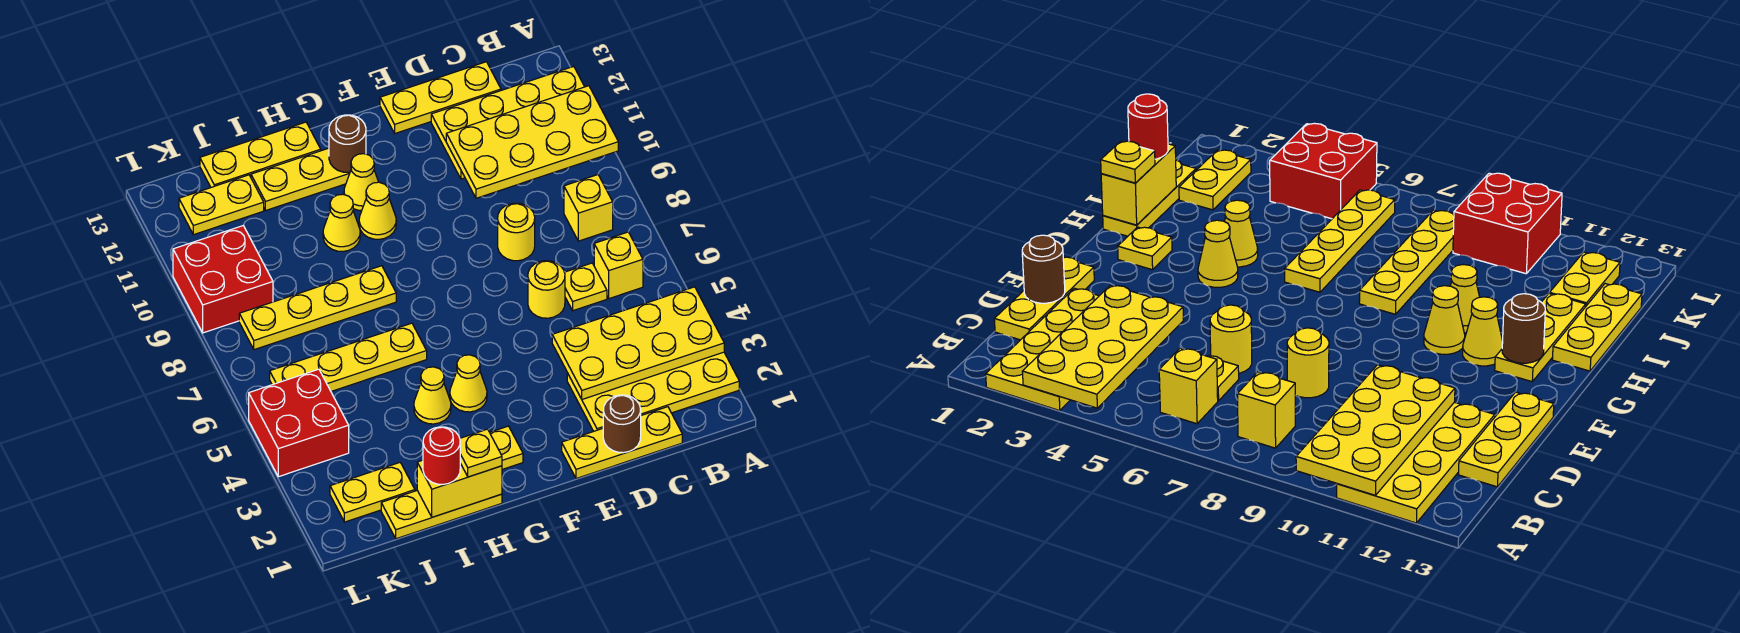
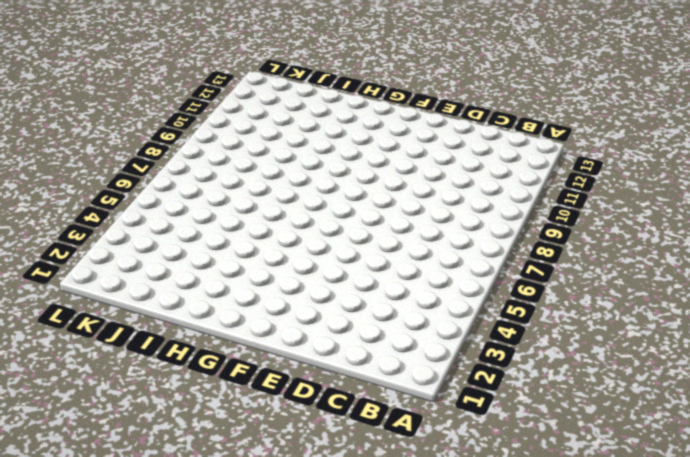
none -> yellow plate A2:D3 level 1
none -> yellow plate A11:D12 level 1
none -> yellow brick B6 level 1
none -> yellow brick B8 level 1

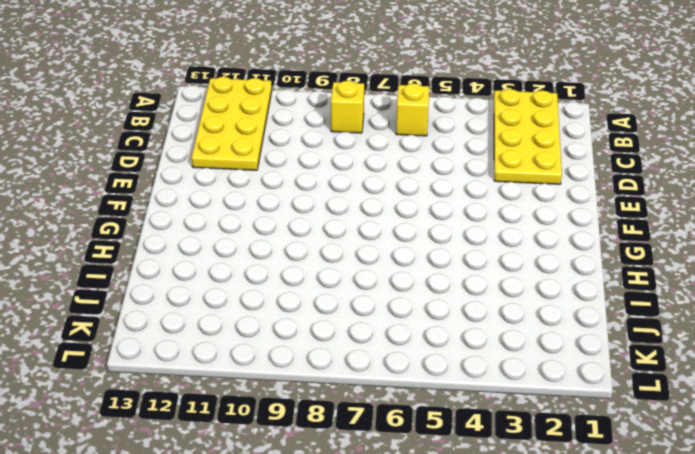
none -> yellow plate C1:E1 level 1
none -> yellow plate C6 level 1
none -> yellow plate C13:E13 level 1
none -> yellow round brick D6 level 1

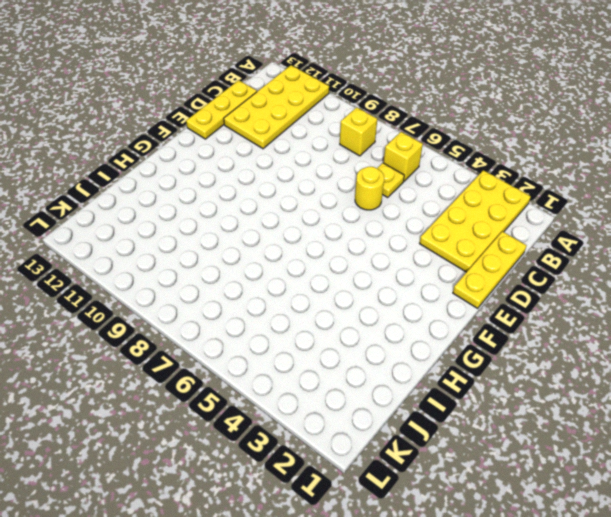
none -> yellow round brick D8 level 1
none -> yellow plate G2 level 1
none -> yellow cone G4 level 1
none -> yellow cone G10 level 1

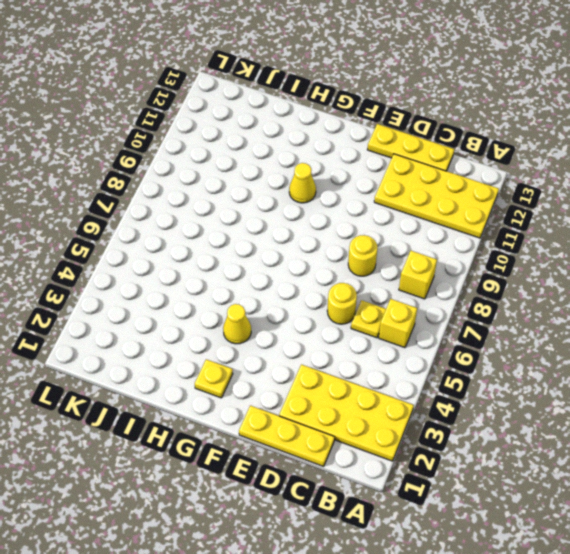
none -> yellow cone G11 level 1
none -> yellow plate G12:I12 level 1
none -> yellow plate H1:J1 level 1
none -> yellow cone H4 level 1

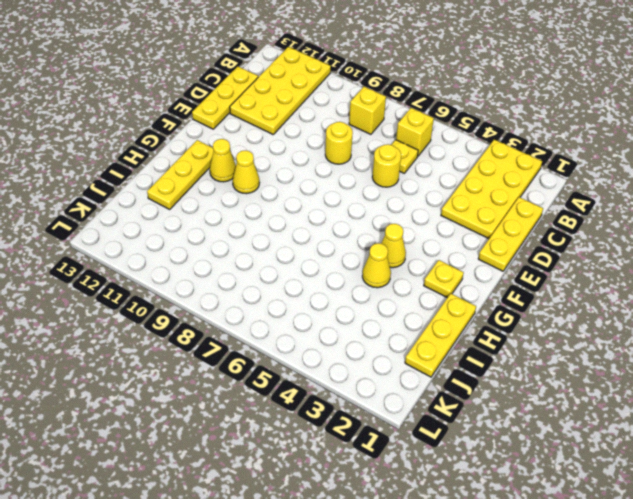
none -> yellow plate H6:K6 level 1
none -> yellow plate H8:K8 level 1
none -> yellow cone H10 level 1
none -> yellow plate H13:J13 level 1

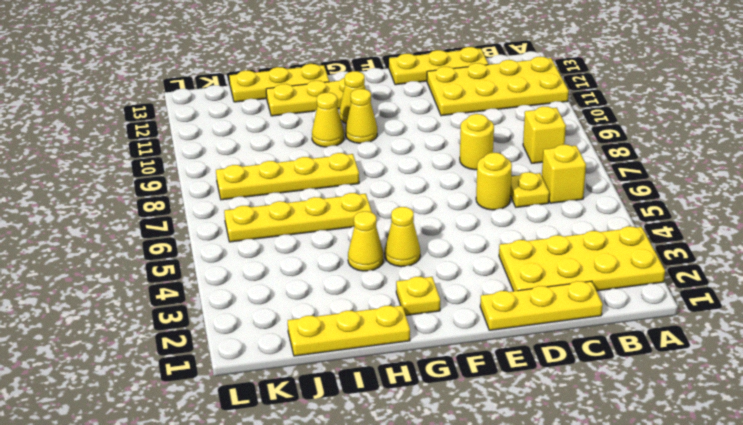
none -> yellow plate J2:K2 level 1
none -> yellow plate J12:K12 level 1
none -> red brick K4:L5 level 1
none -> red brick K9:L10 level 1

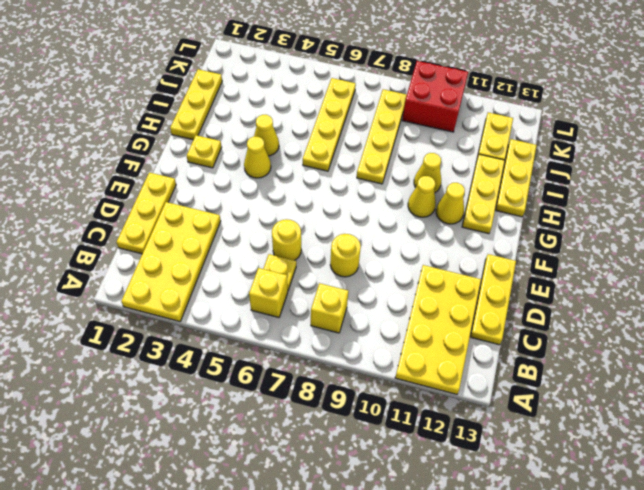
none -> yellow plate J2:K2 level 1
none -> red brick K4:L5 level 1
none -> yellow plate A3:D4 level 2
none -> yellow plate A10:D11 level 2

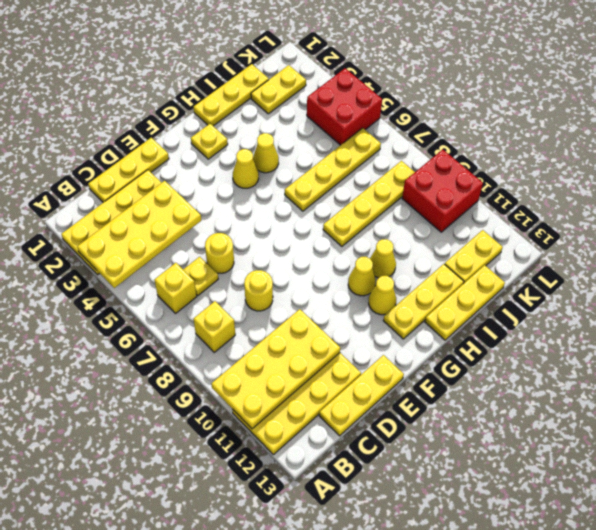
none -> brown round brick D1 level 2
none -> brown round brick G12 level 2
none -> yellow brick H1:I1 level 2
none -> yellow plate H1 level 3

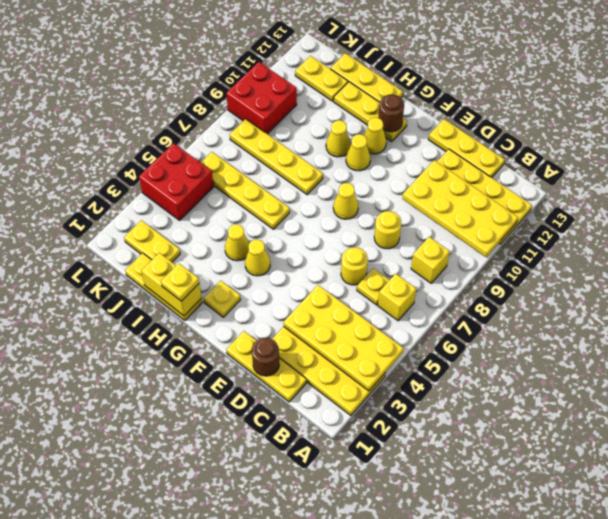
yellow cone F8 level 1 -> none
none -> red round brick I1 level 3

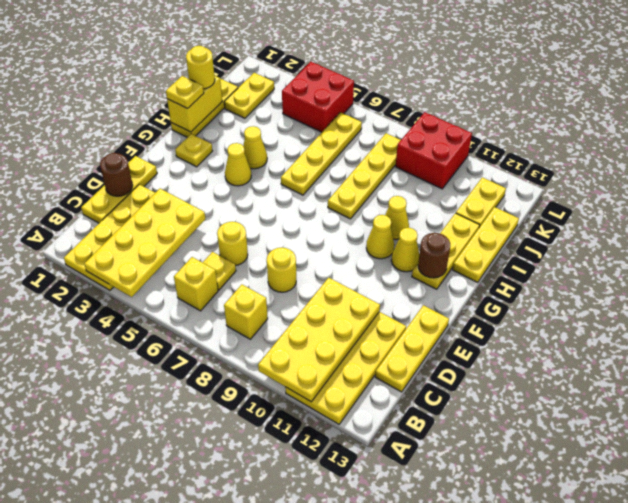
yellow round brick I1 level 3 -> red round brick I1 level 3

